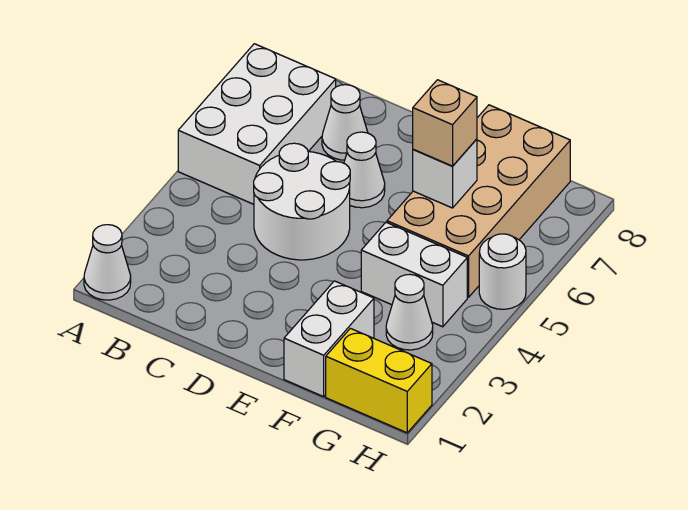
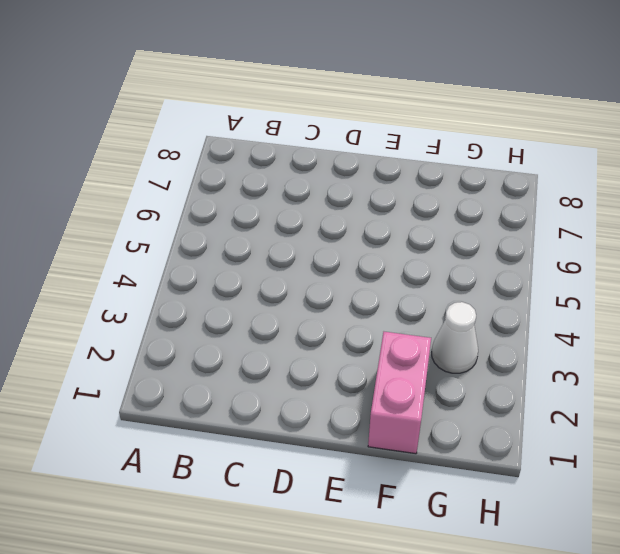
pink brick F1:F2 level 1 -> white brick F1:F2 level 1
none -> white cone A1 level 1
none -> white brick A5:B7 level 1
none -> white round brick C4:D5 level 1

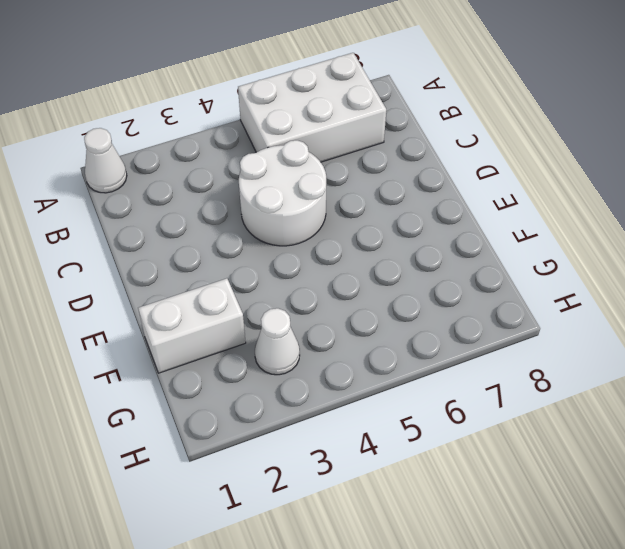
none -> white cone C7 level 1
none -> white cone D6 level 1
none -> white brick F4:G4 level 1

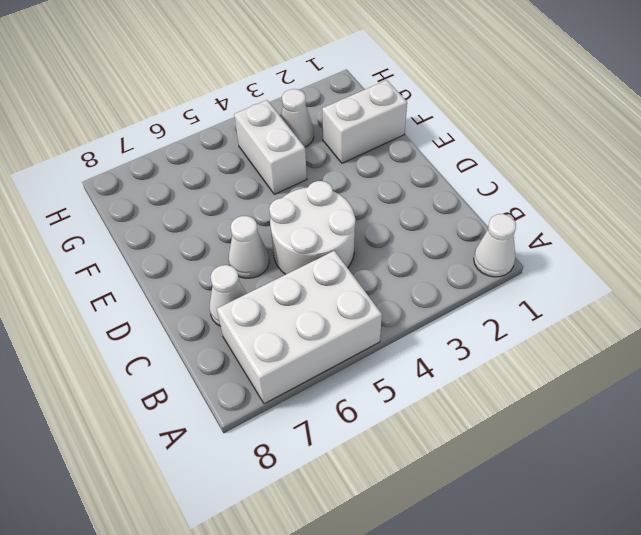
none -> tan brick F5:G8 level 1
none -> yellow brick G1:H1 level 1
none -> white round brick H5 level 1

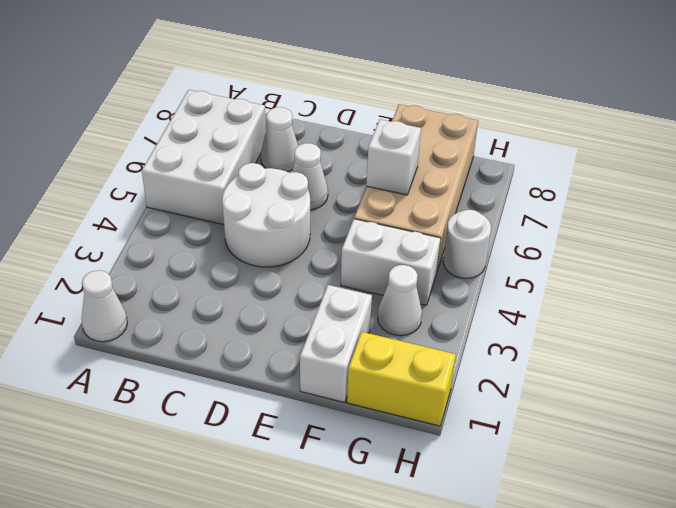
none -> tan brick F6 level 3

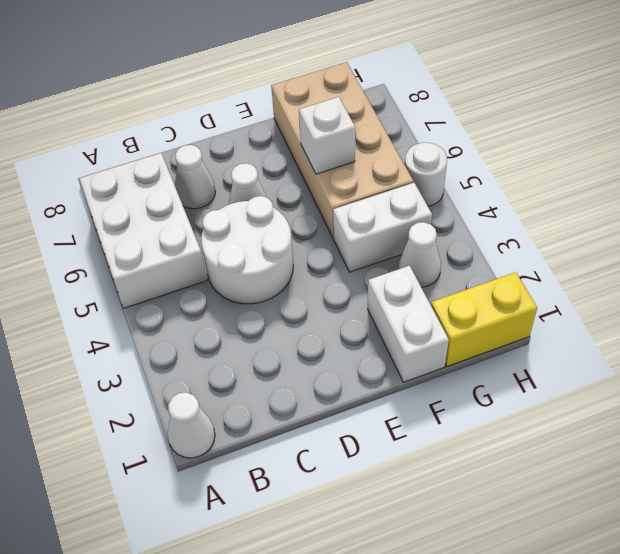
none -> tan brick F6 level 3

